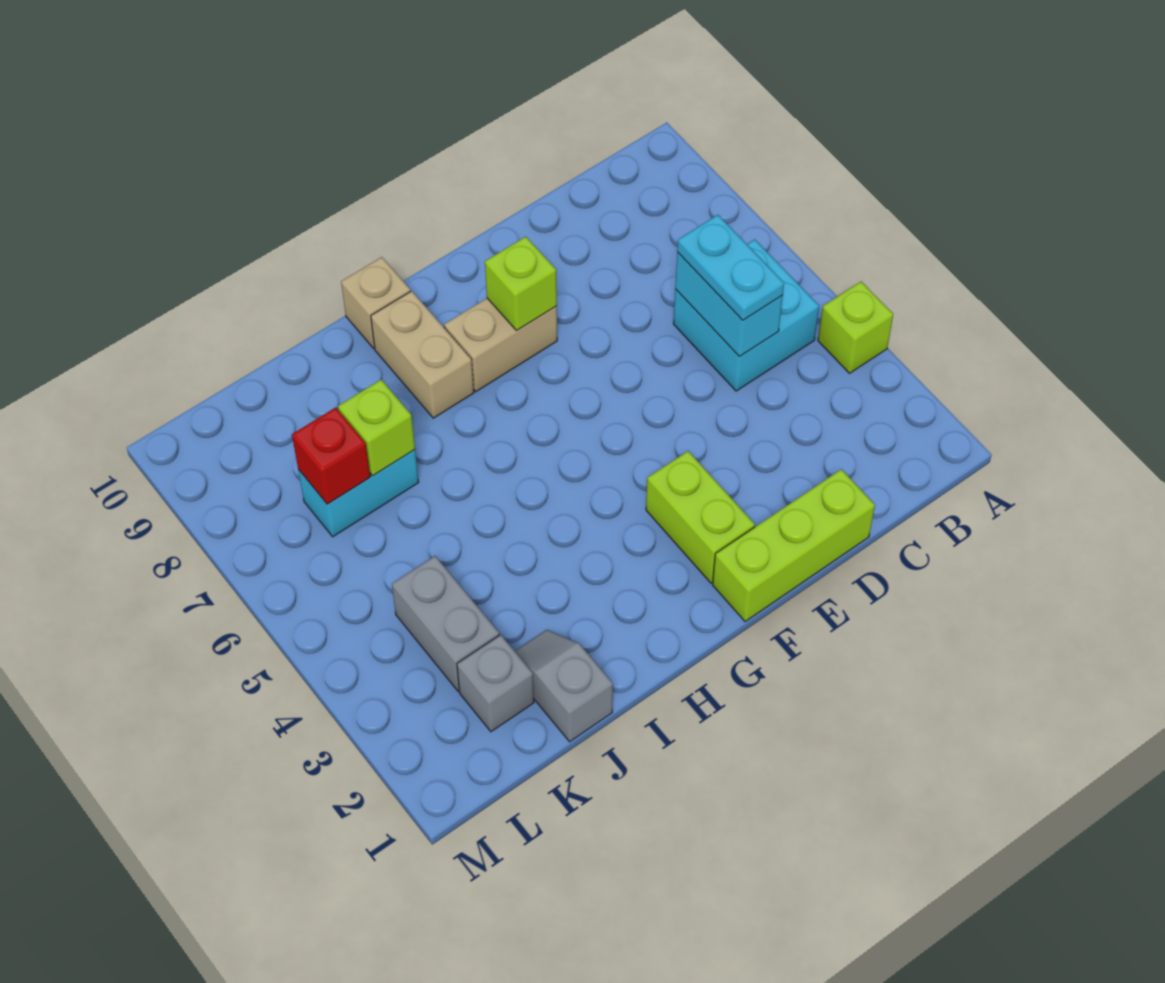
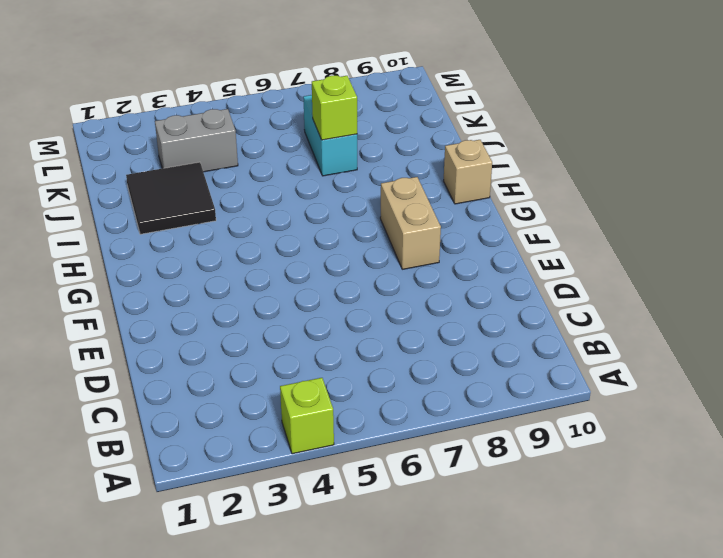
black tile I2:J3 level 1 -> grey slope J1:J2 level 1 top 1
none -> cyan brick B5:C6 level 1
none -> lime brick D1:F1 level 1
none -> lime brick F2:F3 level 1

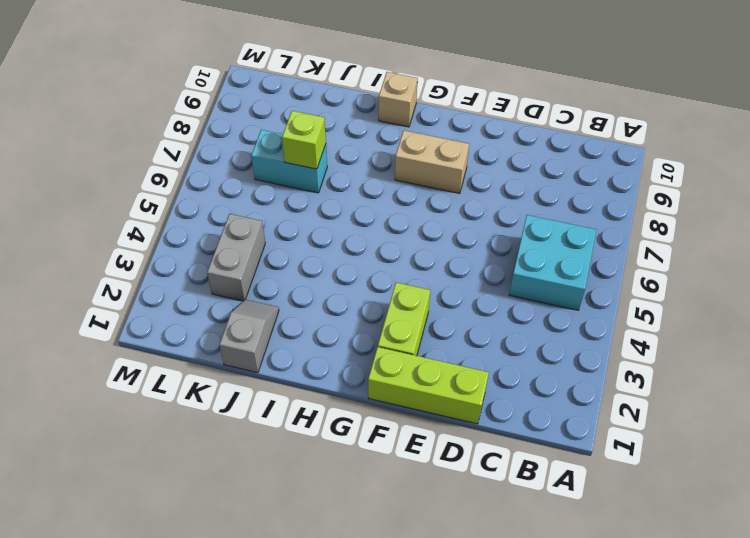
none -> lime brick A4 level 1
none -> tan brick H8:H9 level 1
none -> grey brick K2 level 1

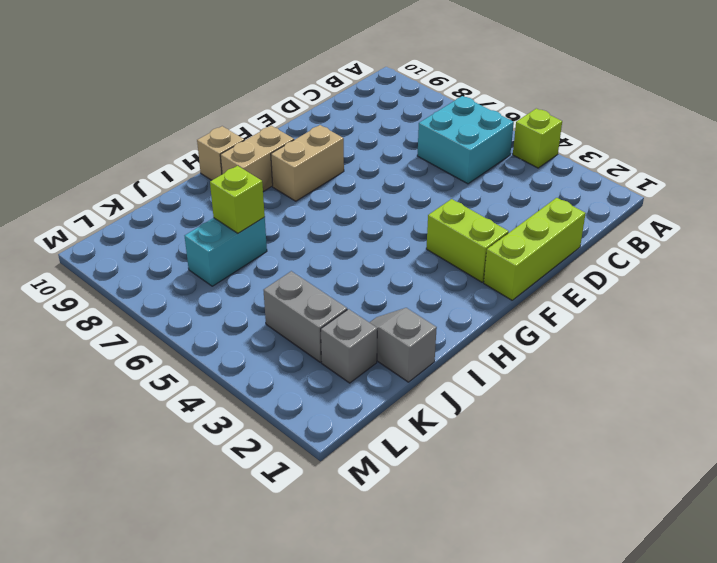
tan brick G9:H9 level 1 -> tan brick H8:H9 level 1
none -> cyan brick C5:C6 level 2
none -> lime brick F8 level 2
none -> red brick K7 level 2

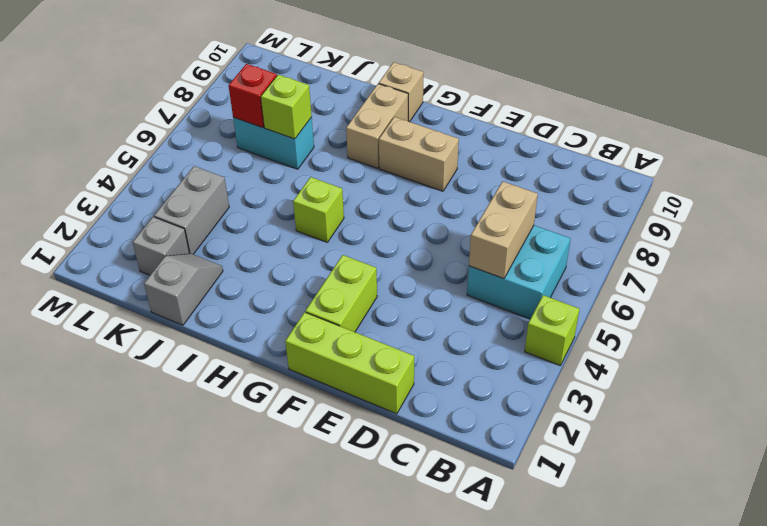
tan brick C5:C6 level 2 -> cyan brick C5:C6 level 2
lime brick H5 level 1 -> lime brick F8 level 2
none -> cyan plate C5:C6 level 3

